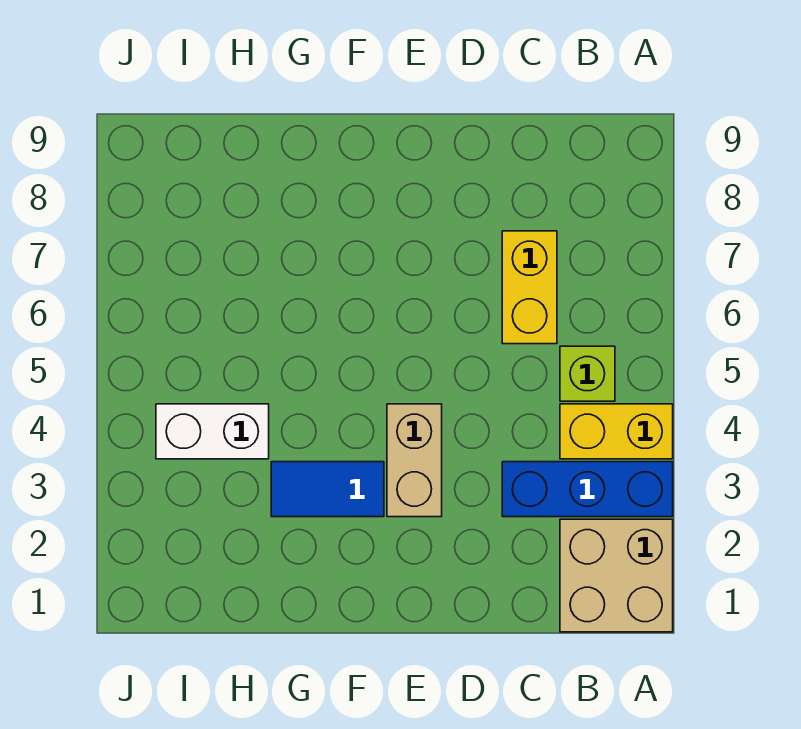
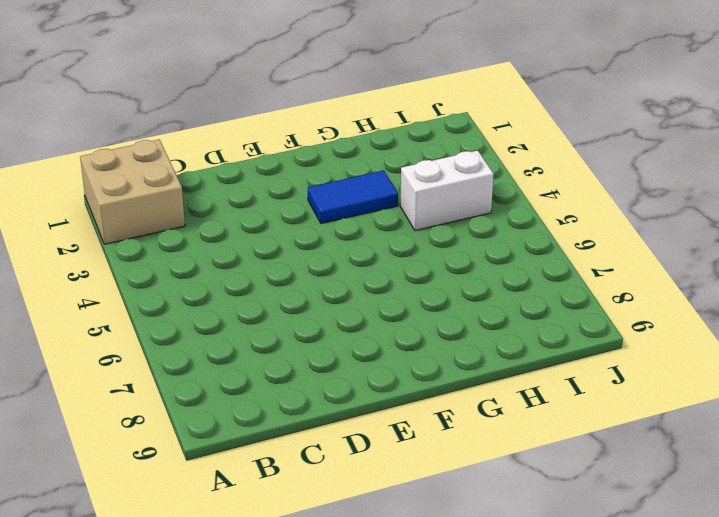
none -> blue brick A3:C3 level 1
none -> yellow brick A4:B4 level 1

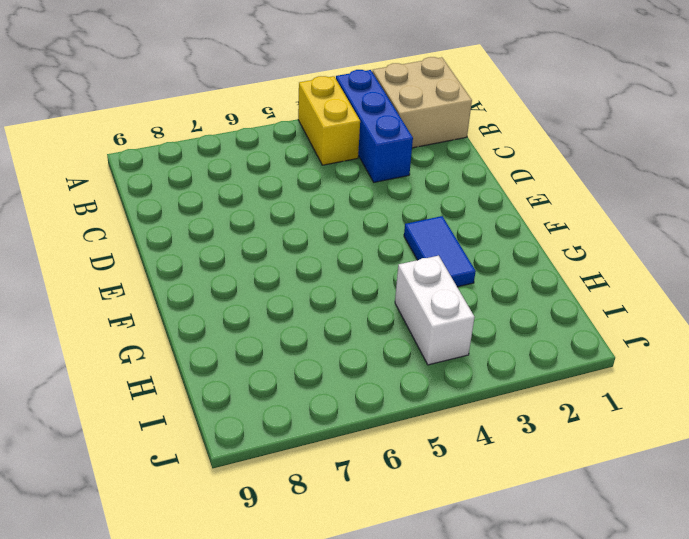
none -> lime brick B5 level 1
none -> yellow brick C6:C7 level 1

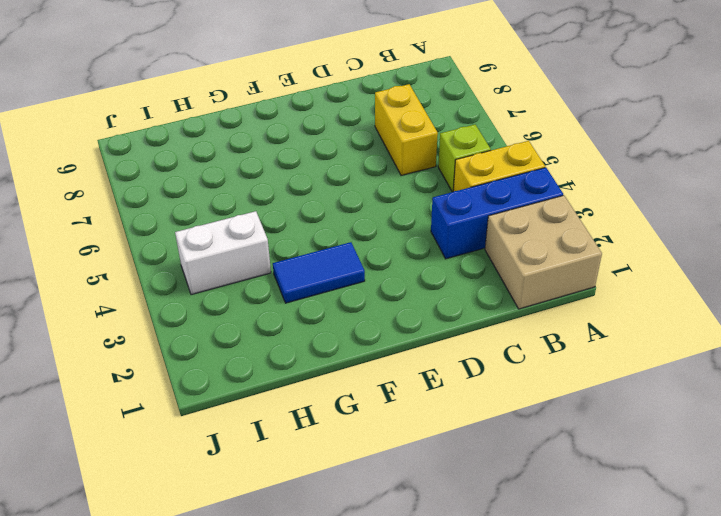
none -> tan brick E3:E4 level 1

